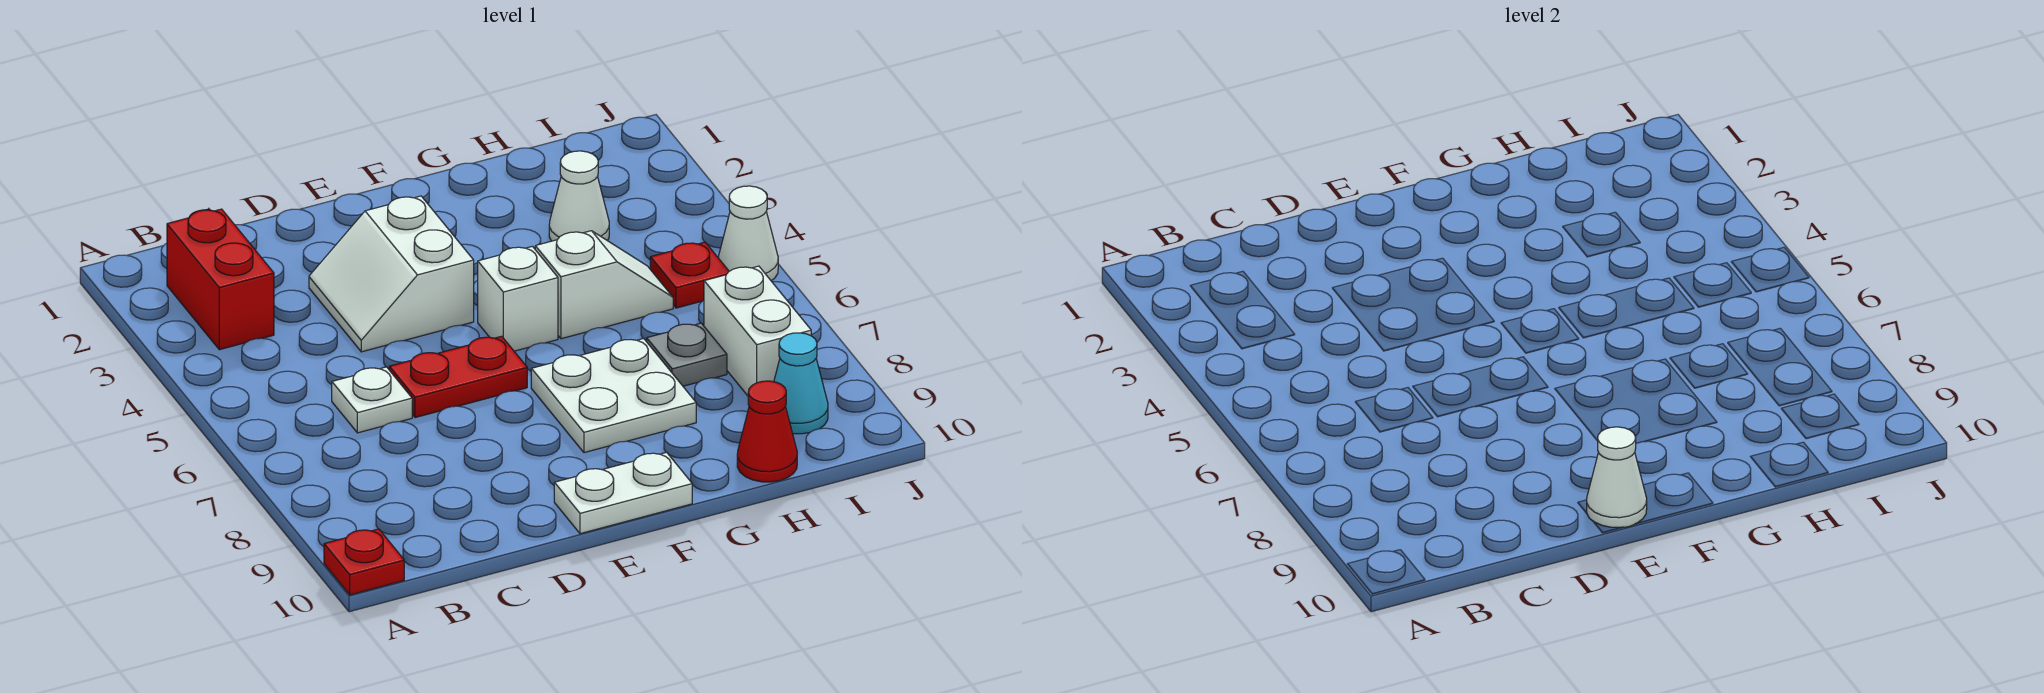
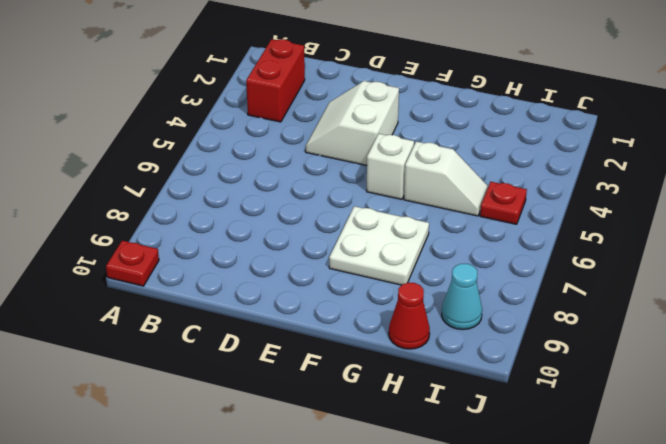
none -> white plate C6 level 1
none -> red plate D6:E6 level 1
none -> white plate E10:F10 level 1

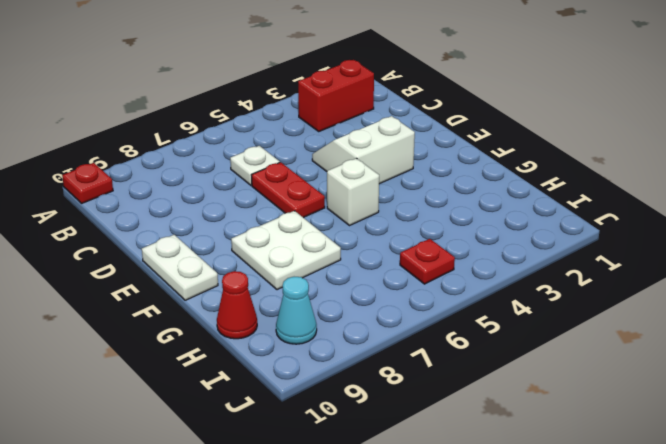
none -> white slope G5:H5 level 1 top G
none -> white cone H3 level 1
none -> grey plate H7 level 1

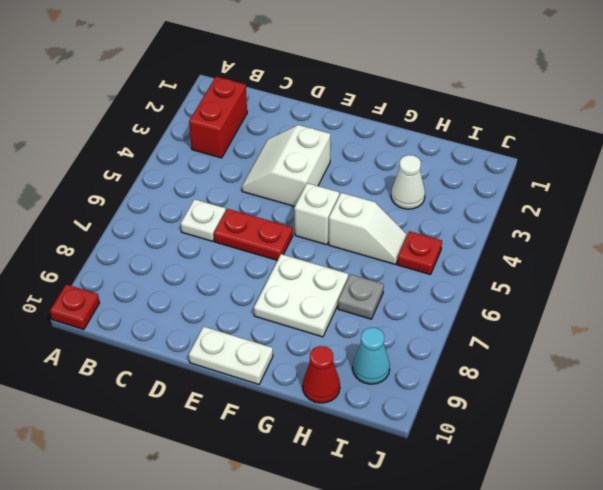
none -> white brick I7:I8 level 1
none -> white cone J5 level 1
none -> white cone E10 level 2

